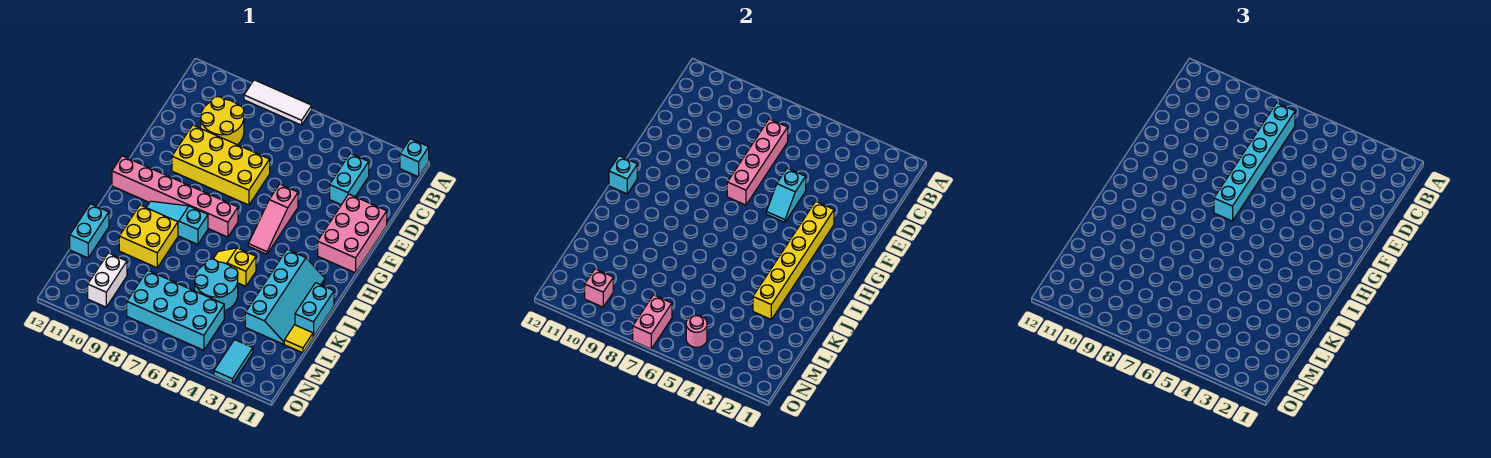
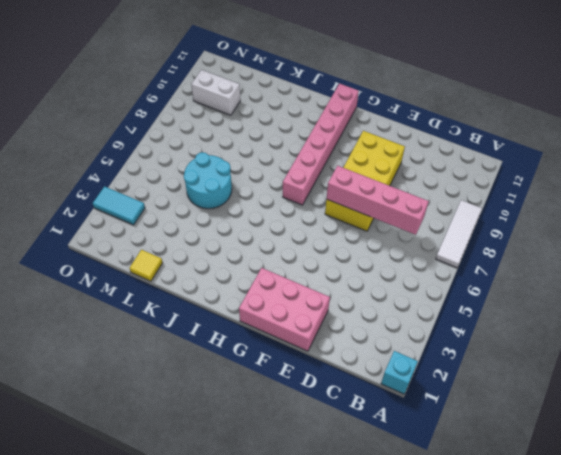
none -> cyan brick C3:D3 level 1
none -> yellow round brick C9:D10 level 1
none -> pink slope F5:H5 level 1 top F

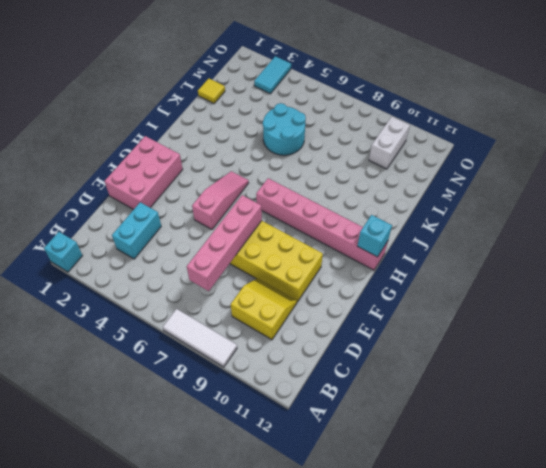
yellow slope C9:D10 level 1 top C -> yellow round brick C9:D10 level 1
none -> cyan slope I2:L3 level 1 top 3
none -> cyan slope I8:I10 level 1 top 8
none -> cyan brick J1:K1 level 1

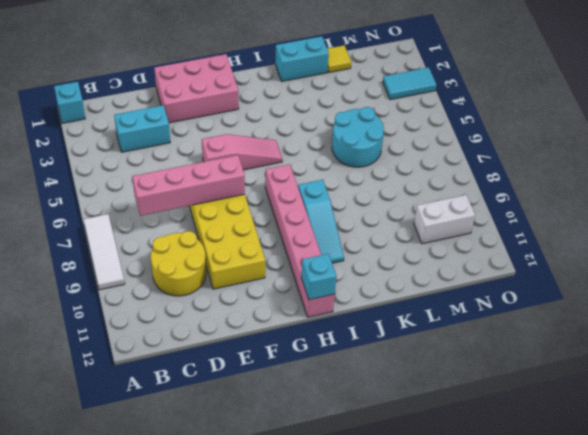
none -> cyan slope I2:L3 level 1 top 3
none -> yellow slope J5:J6 level 1 top 5
none -> yellow brick J9:K10 level 1

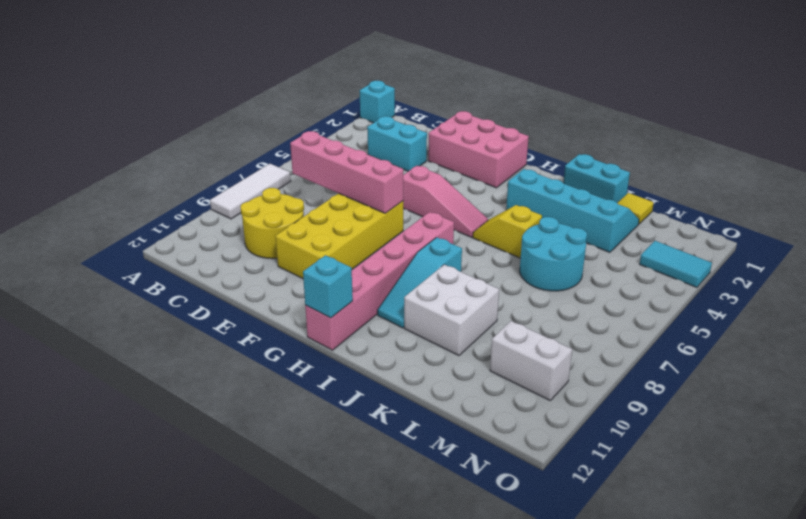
yellow slope I5:J5 level 1 top J -> yellow slope J5:J6 level 1 top 5
white brick J9:K10 level 1 -> yellow brick J9:K10 level 1
none -> cyan brick K12:L12 level 1
none -> cyan brick M5:N8 level 1
none -> cyan slope E5:F5 level 2 top E

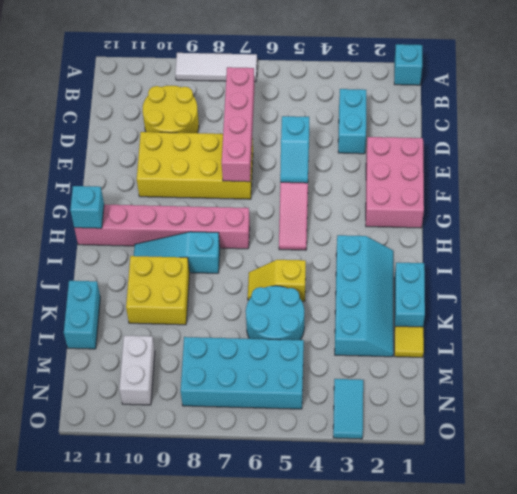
none -> yellow brick F3:K3 level 2
none -> pink round brick N5 level 2
none -> pink brick N7:O7 level 2

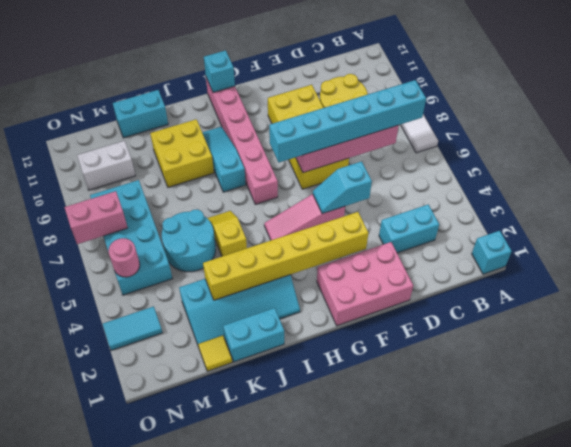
none -> pink brick N10 level 2

